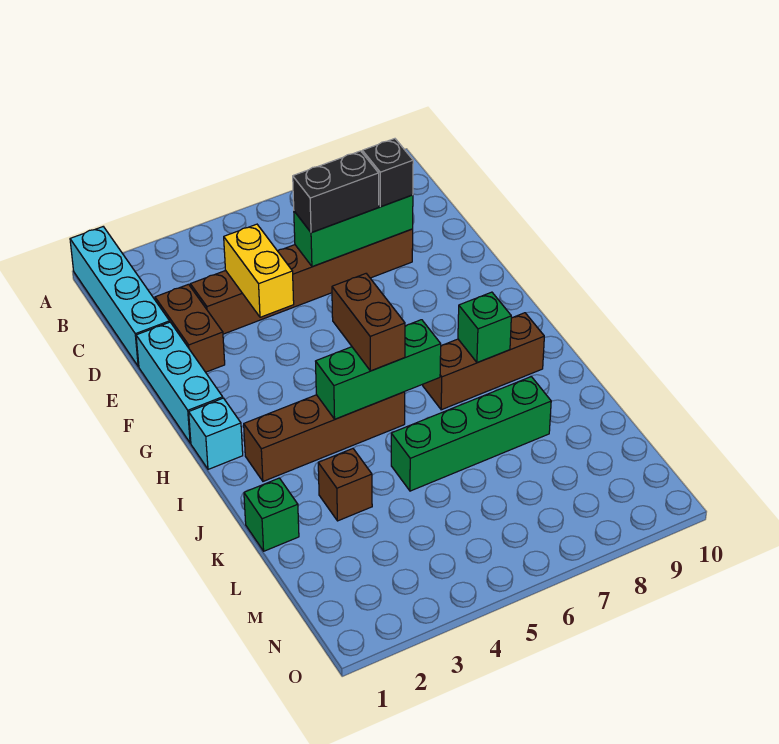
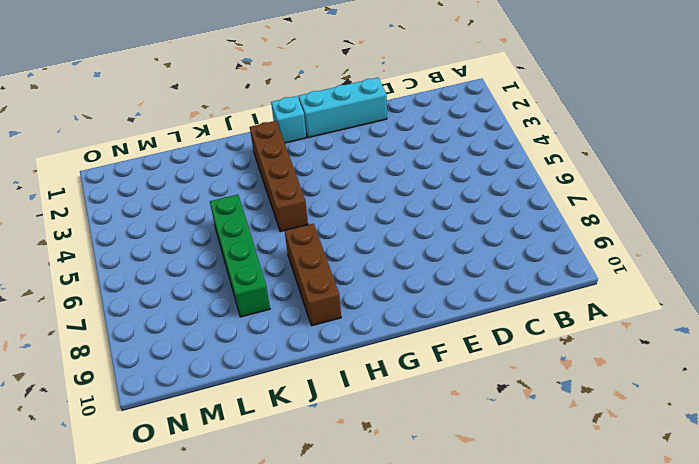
none -> cyan brick A1:D1 level 1
none -> brown brick D2:E2 level 1
none -> brown brick D3:D8 level 1

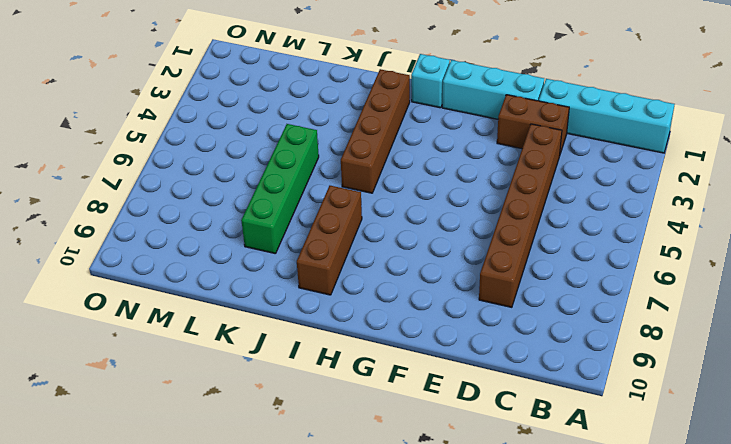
none -> green brick K1 level 1
none -> brown brick K3 level 1
none -> yellow brick D4:E4 level 2

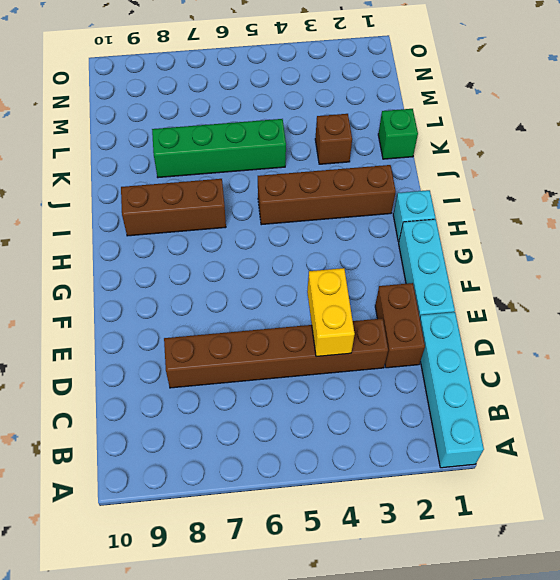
none -> green brick D6:D8 level 2
none -> green brick I4:I6 level 2
none -> green brick I8 level 2

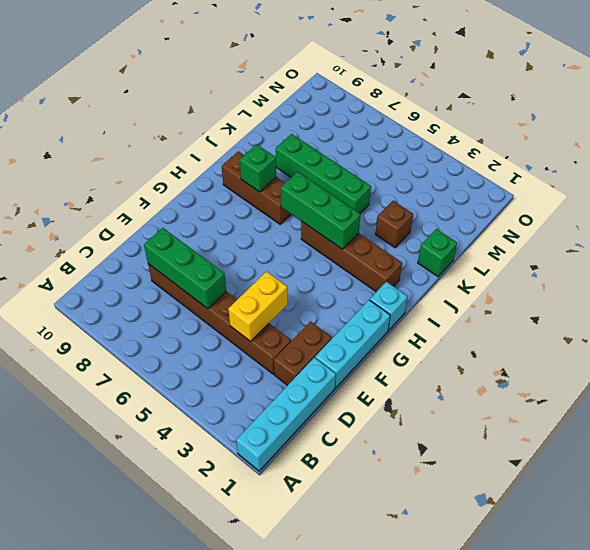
none -> black brick D6:D7 level 3
none -> black brick D8 level 3
none -> brown brick H5:I5 level 3

